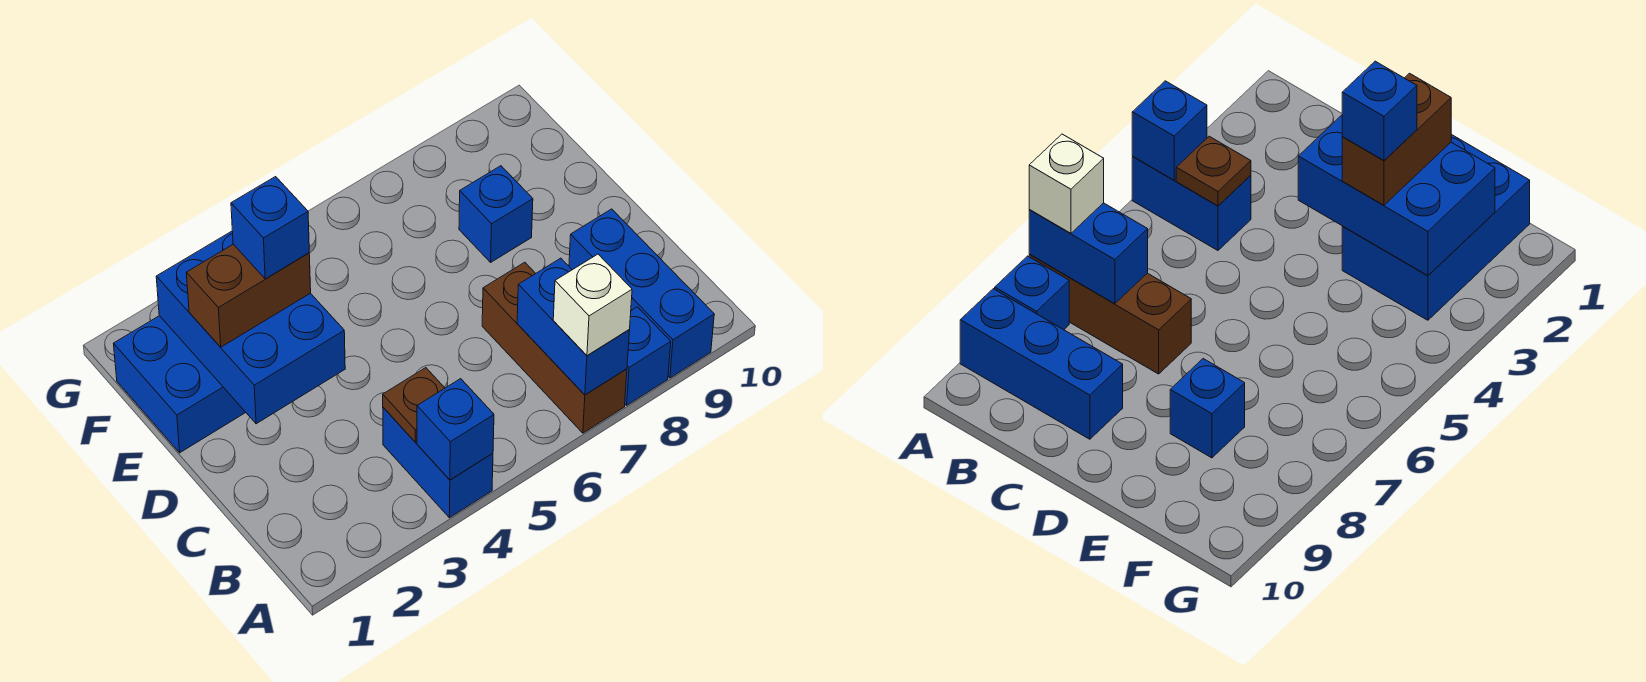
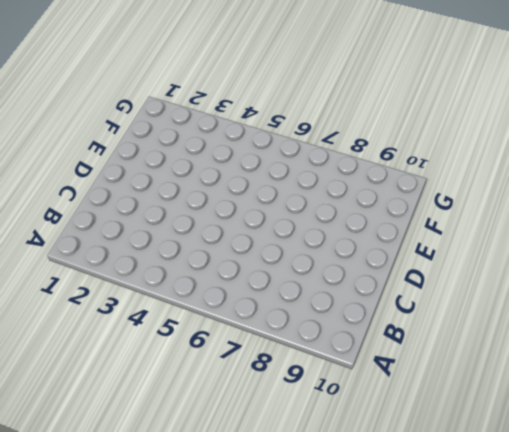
none -> blue brick A4:B4 level 1
none -> brown brick A7:C7 level 1
none -> blue brick A8 level 1

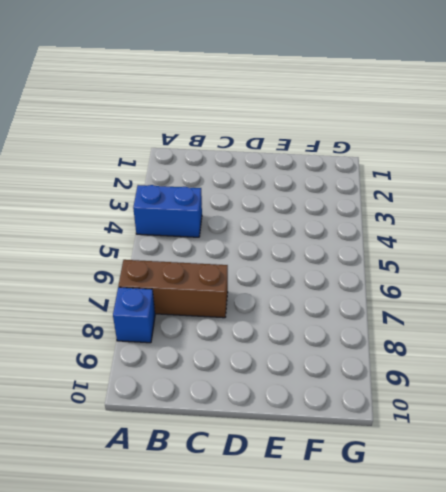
none -> blue brick A9:C9 level 1
none -> blue brick E1:F3 level 1
none -> blue brick E8 level 1

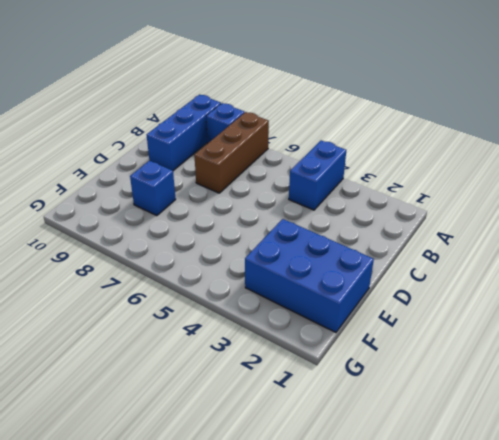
none -> blue brick A4 level 2
none -> blue brick A7:B7 level 2
none -> brown plate B4 level 2

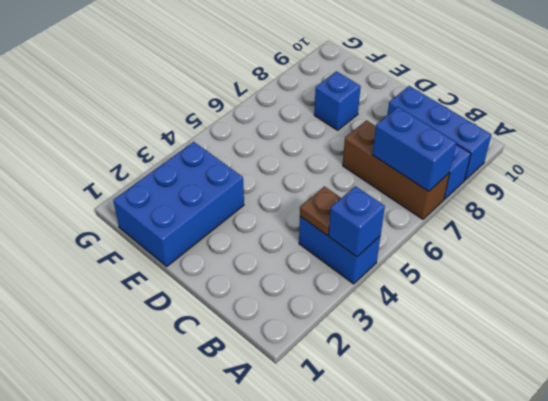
none -> blue brick D2:F3 level 2
none -> white brick A7 level 3
none -> brown brick E2:E3 level 3

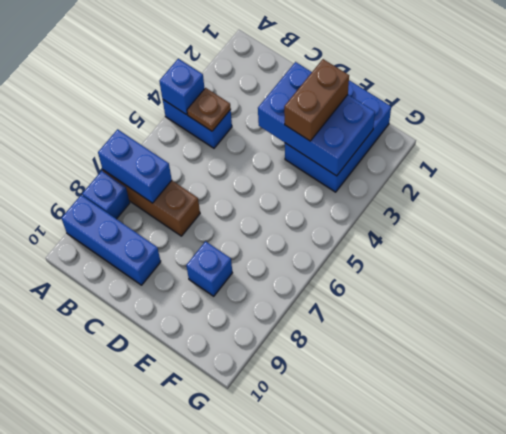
none -> white brick A7 level 3
none -> blue brick E3 level 4

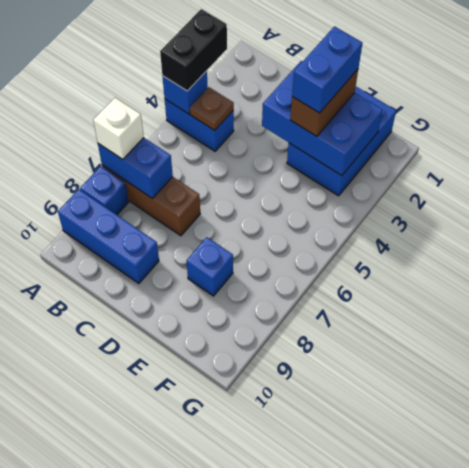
black brick A3:A4 level 3 -> none
blue brick E2:E3 level 4 -> blue brick E3 level 4

